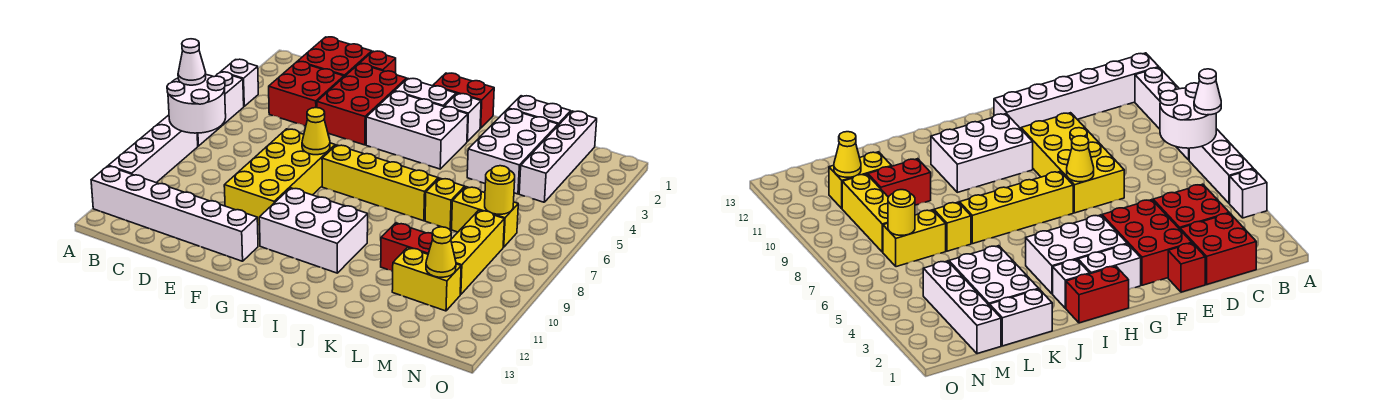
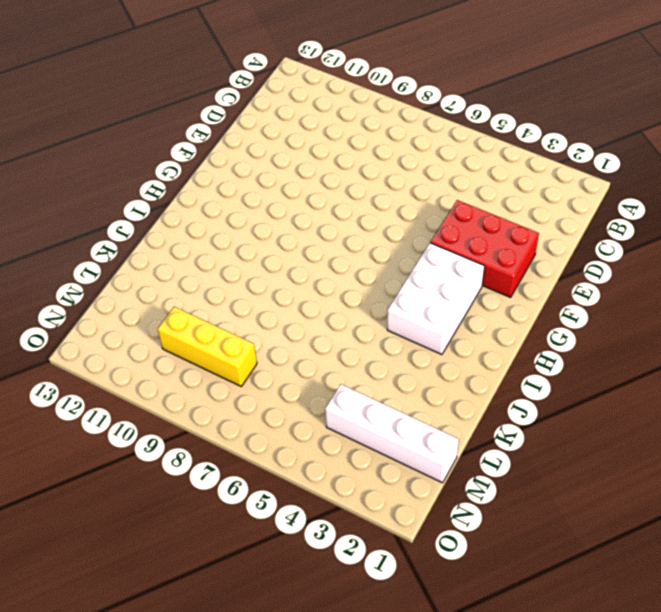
none -> white brick A4 level 1
none -> white brick A5:A7 level 1
none -> white brick A8:A11 level 1

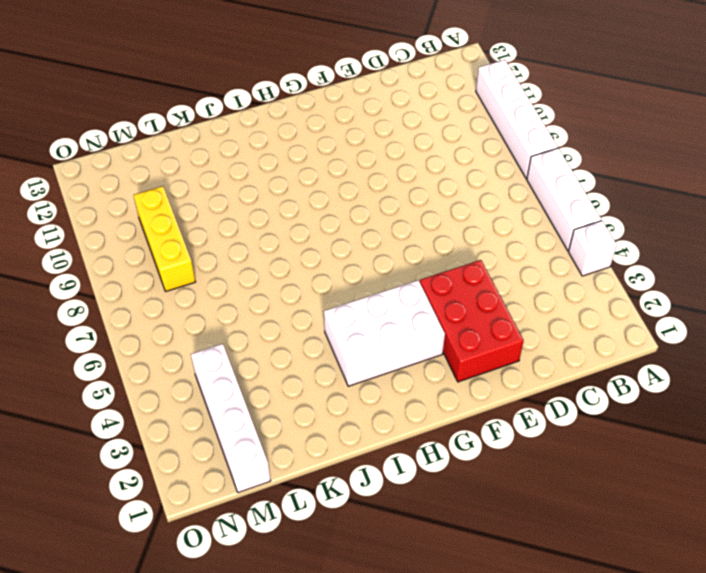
none -> white brick A12:F12 level 1
none -> red brick C1:D2 level 1
none -> red brick C3:D4 level 1

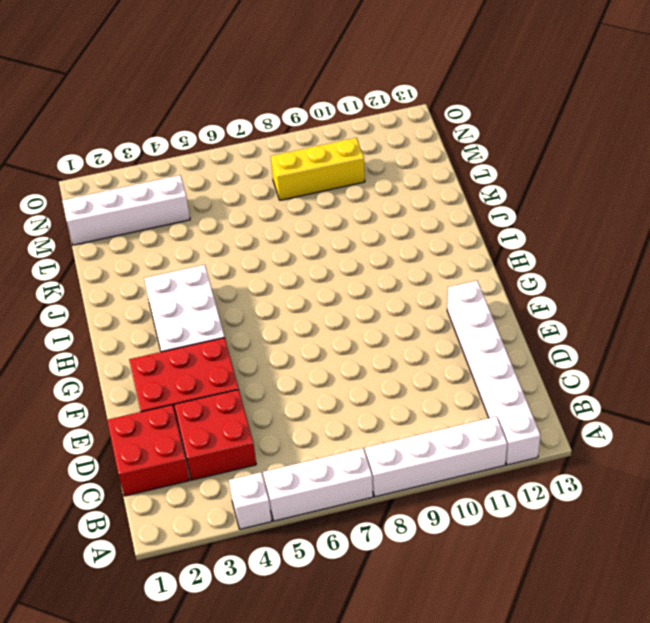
none -> red brick E1 level 1
none -> yellow brick E7:F10 level 1
none -> white brick G2:H2 level 1

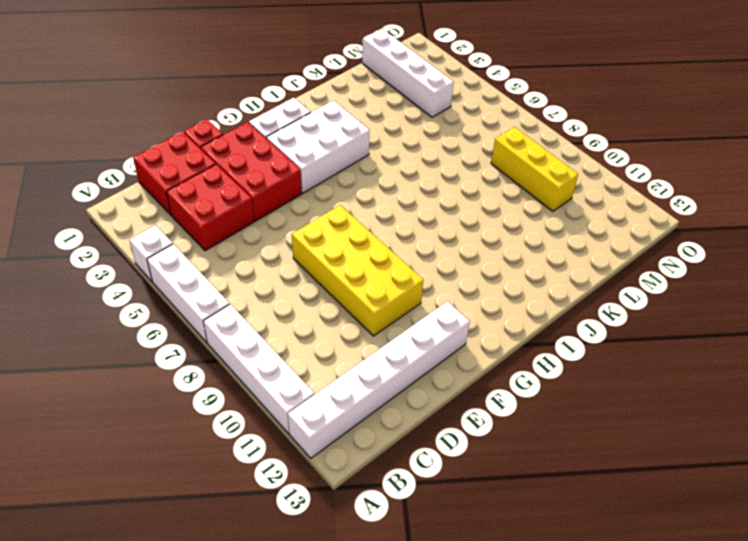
none -> yellow brick G7:J7 level 1
none -> white brick G10:I11 level 1
none -> red brick H1:I1 level 1

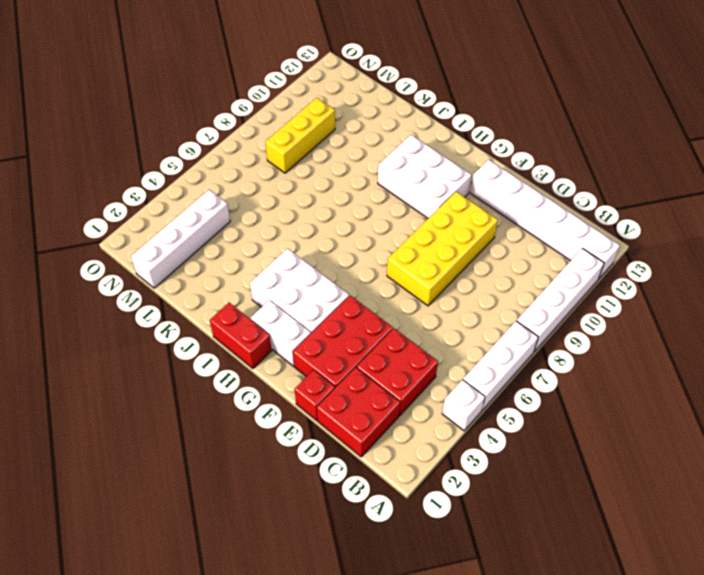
none -> yellow brick G7:J7 level 1
none -> white brick I2 level 1
none -> white brick K1:L1 level 1

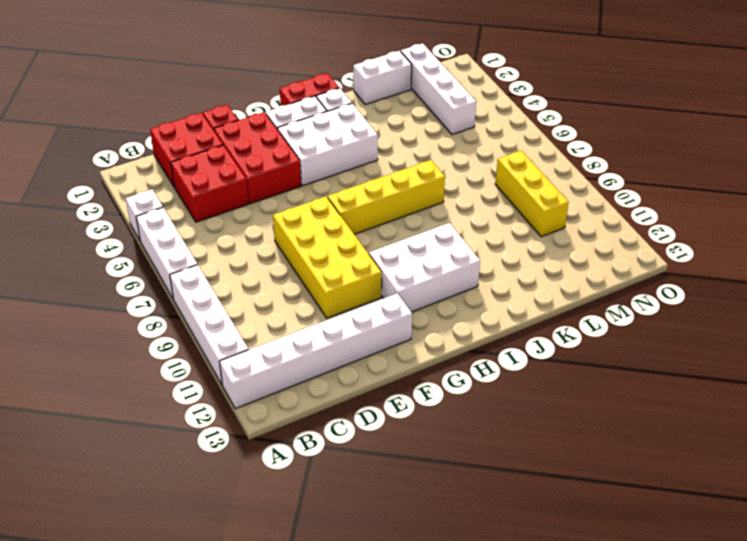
none -> white brick K2:L4 level 1
none -> yellow brick K7 level 1
none -> red brick K10:L10 level 1

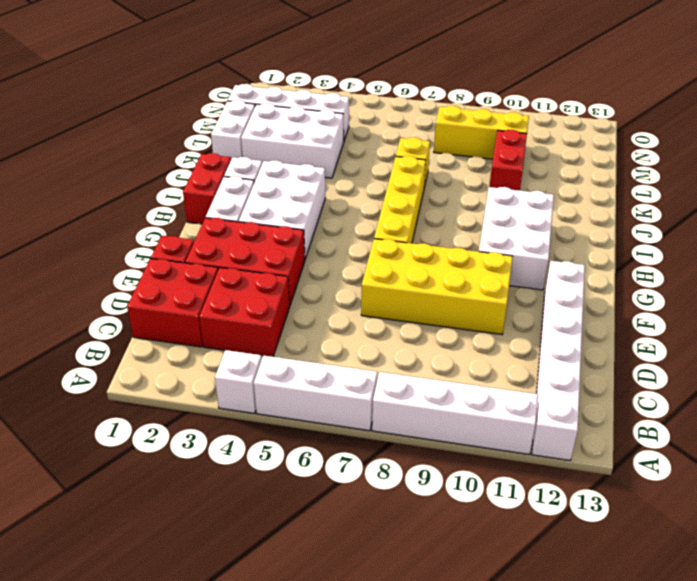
none -> yellow brick L7:M7 level 1
none -> yellow brick L11:M11 level 1
none -> white round brick A7:B8 level 2

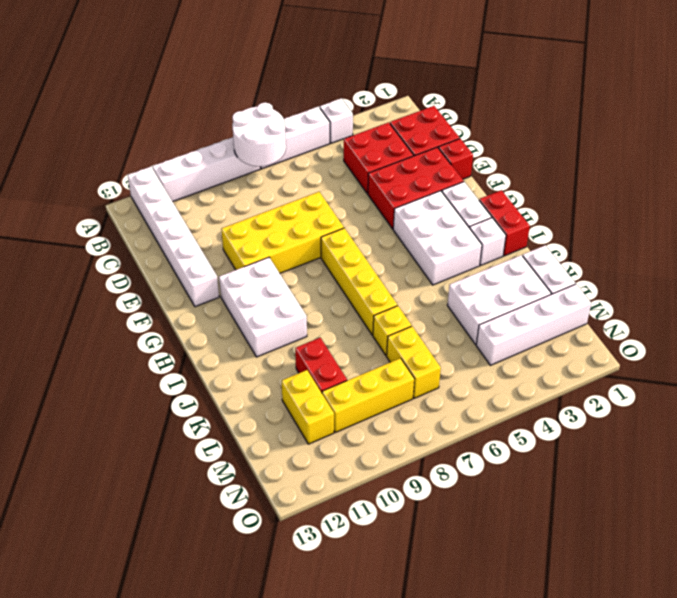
none -> yellow cone F7 level 2
none -> yellow round brick M7 level 2
none -> yellow cone M11 level 2

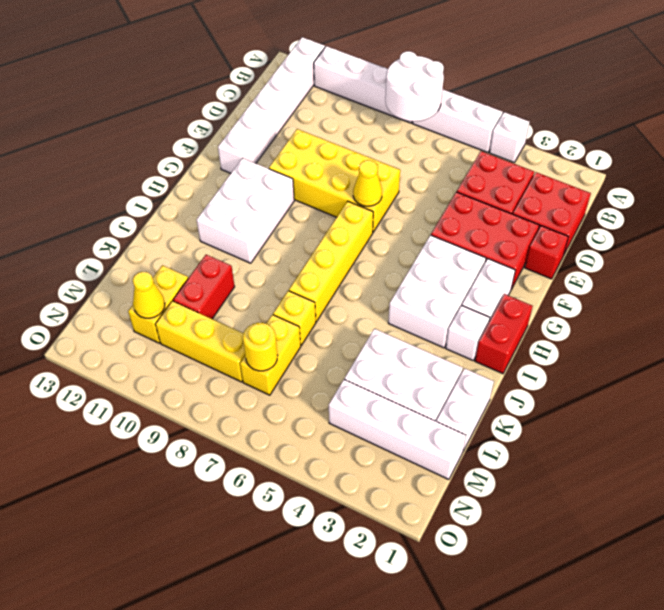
none -> white cone A7 level 3

